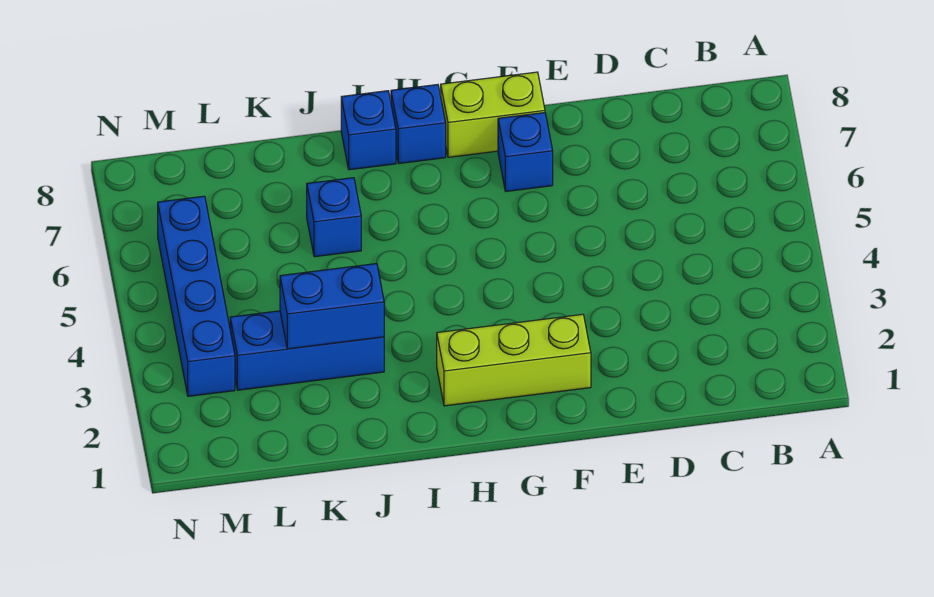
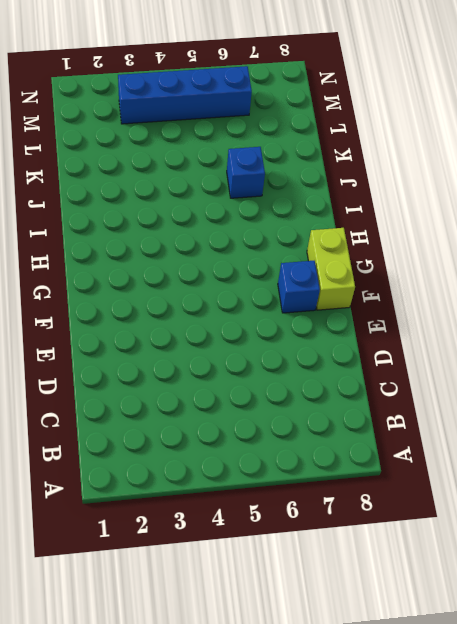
none -> lime brick F2:H2 level 1
none -> blue brick H8 level 1

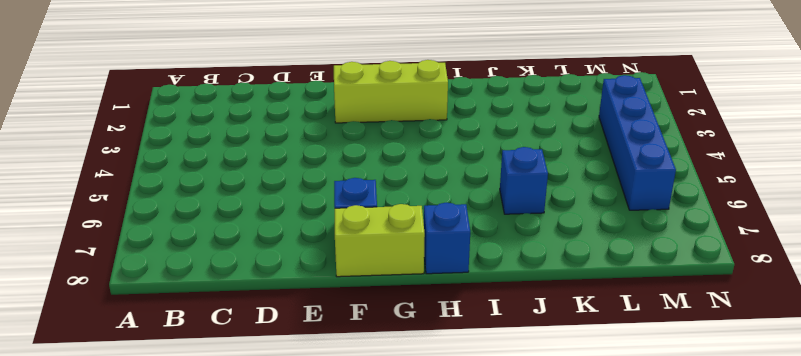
none -> blue brick I8 level 1
none -> blue brick J3:L3 level 1

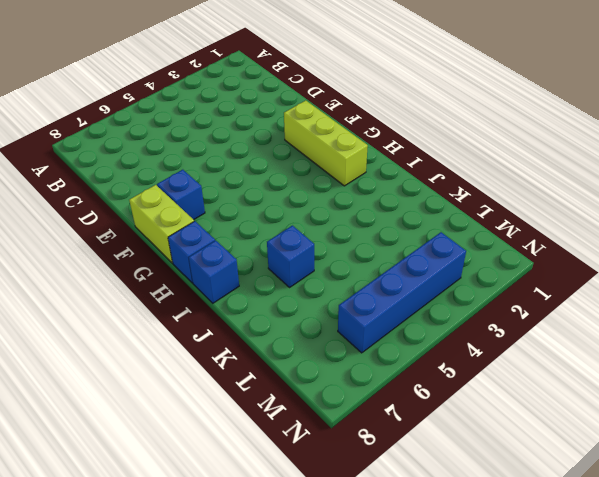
none -> blue brick J3:L3 level 1
none -> blue brick J3:K3 level 2

